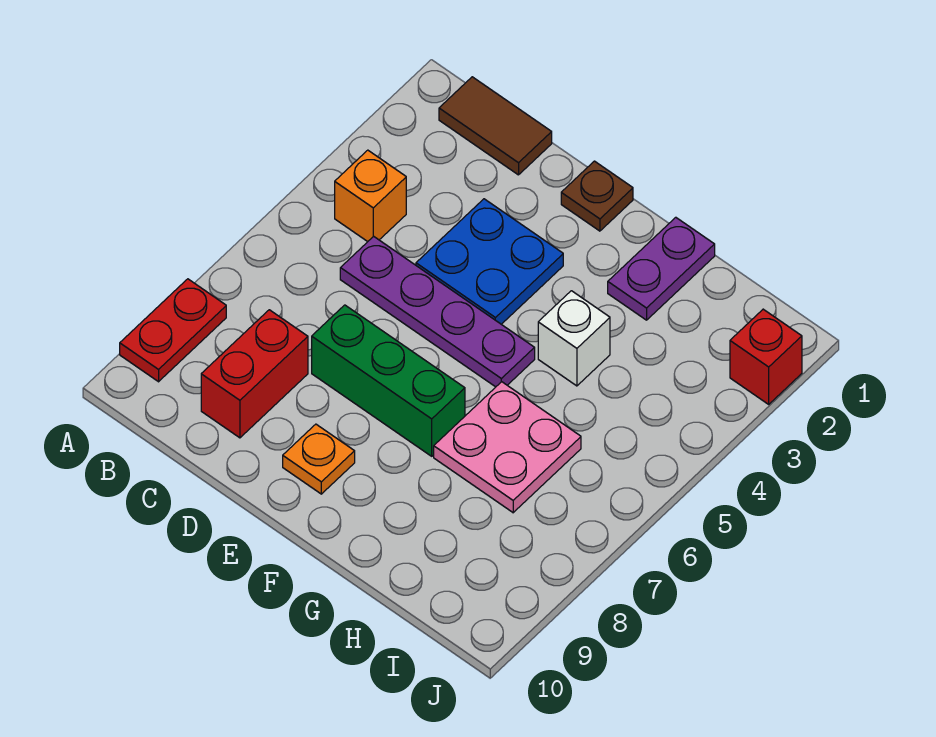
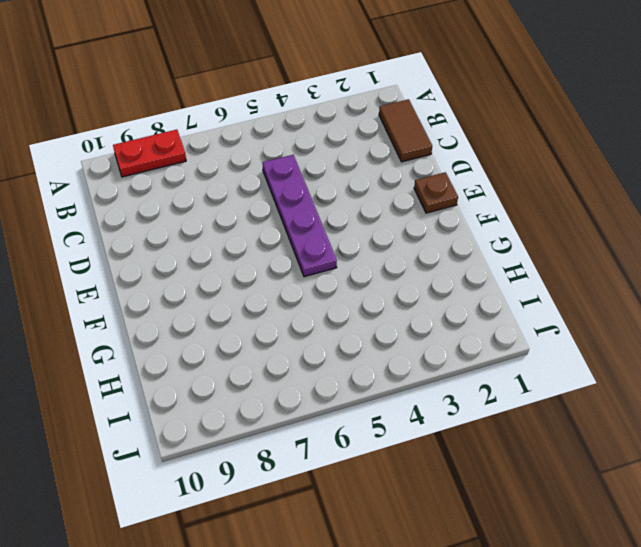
none -> orange brick B4 level 1
none -> red brick C8:C9 level 1
none -> blue plate D3:E4 level 1

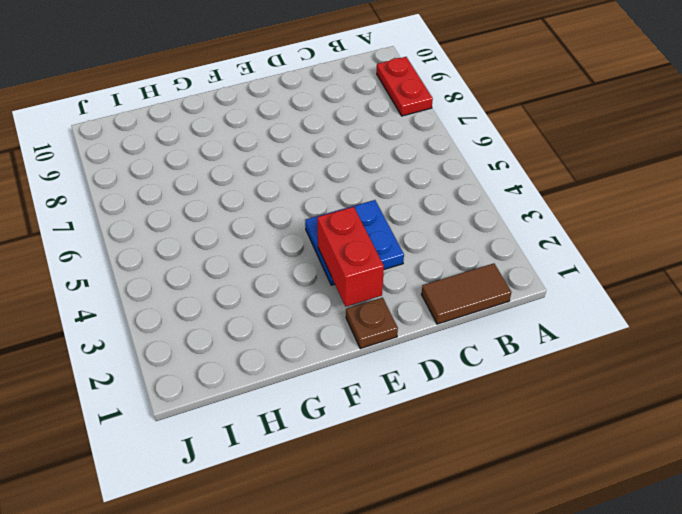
red brick E2:E3 level 2 -> red brick C8:C9 level 1
none -> orange brick B4 level 1
none -> purple plate C5:F5 level 1
none -> green brick D7:F7 level 1

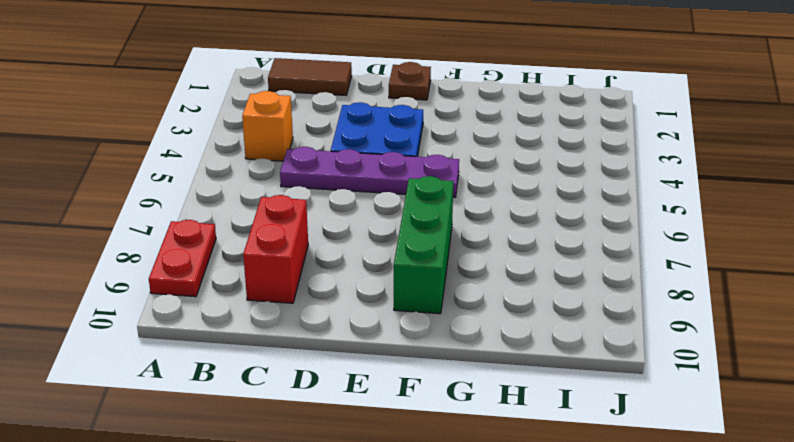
green brick F7:F9 level 1 -> green brick D7:F7 level 1
none -> orange plate E9 level 1
none -> purple plate G1:G2 level 1
none -> white brick G4 level 1

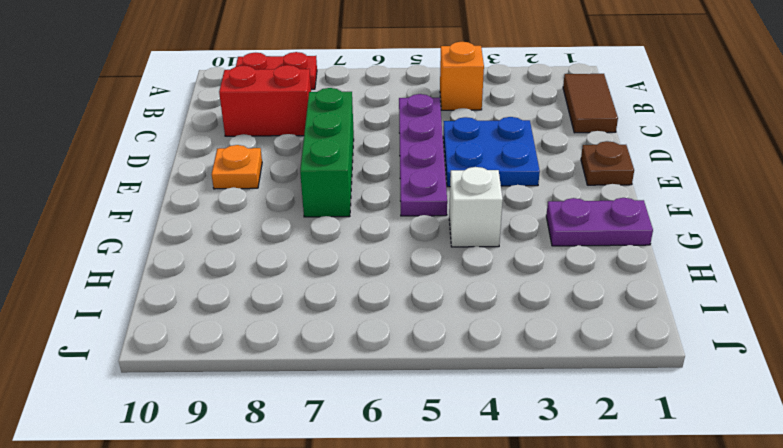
none -> pink plate G6:H7 level 1
none -> red brick J2 level 1

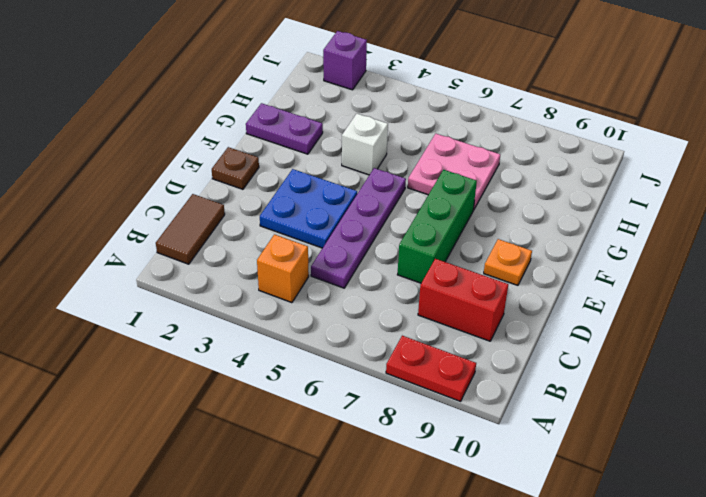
purple brick J2 level 1 -> red brick J2 level 1

